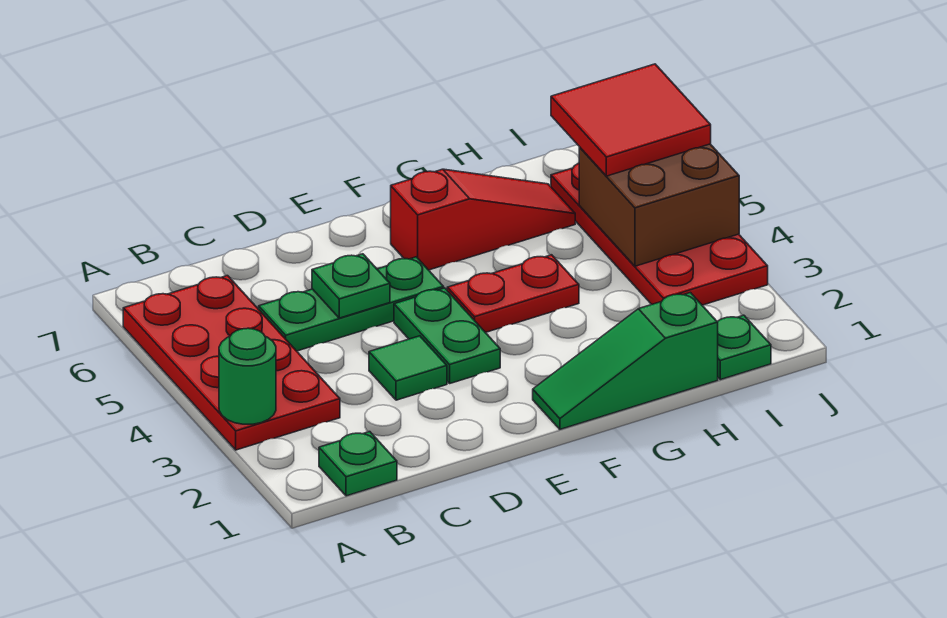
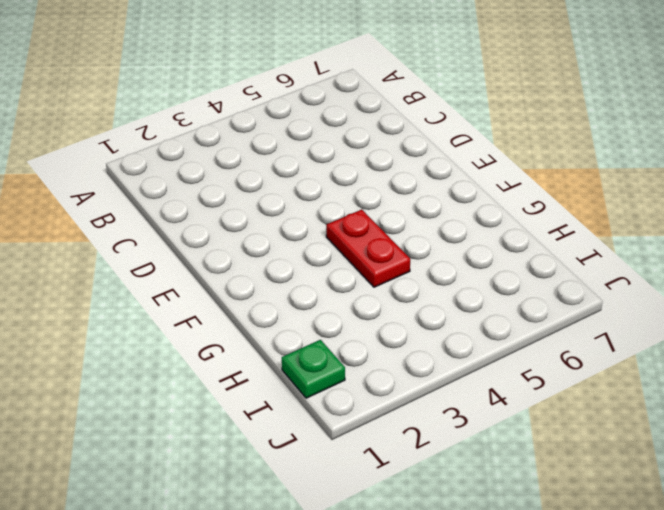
none -> red plate A3:B6 level 1
none -> green plate B1 level 1
none -> green plate C5:E5 level 1

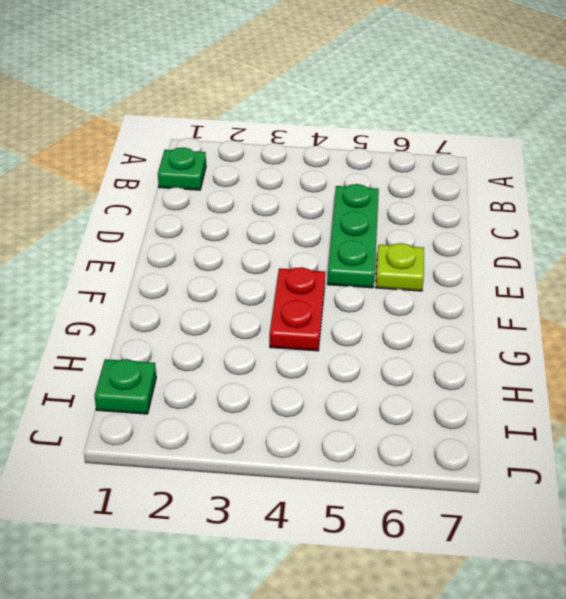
lime plate E6 level 1 -> none
none -> red plate A3:B6 level 1
none -> green tile D3 level 1
none -> green plate E3:E4 level 1

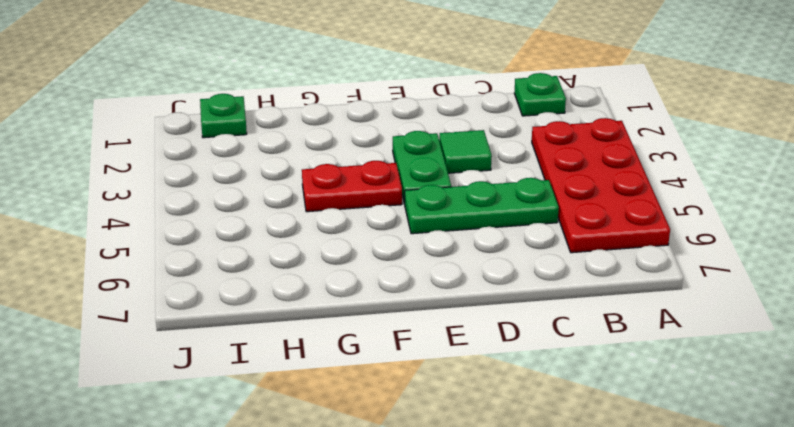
none -> green slope F1:H1 level 1 top H
none -> red slope F6:H6 level 1 top F
none -> red plate I3:J6 level 1

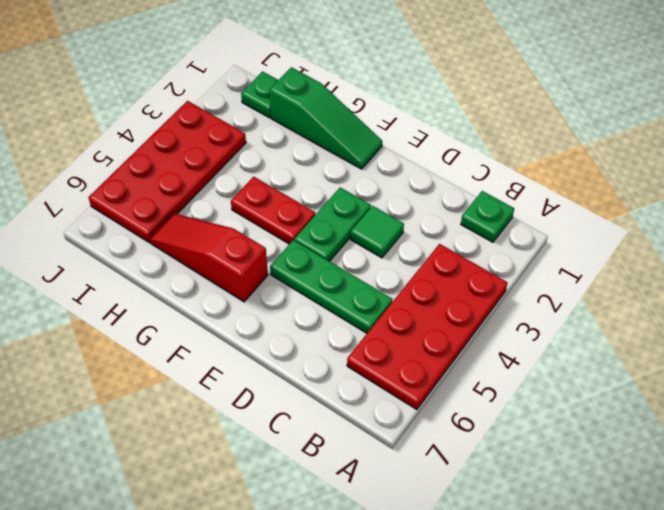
none -> green round brick A3 level 2
none -> green plate D5 level 2
none -> brown brick I4:J5 level 2

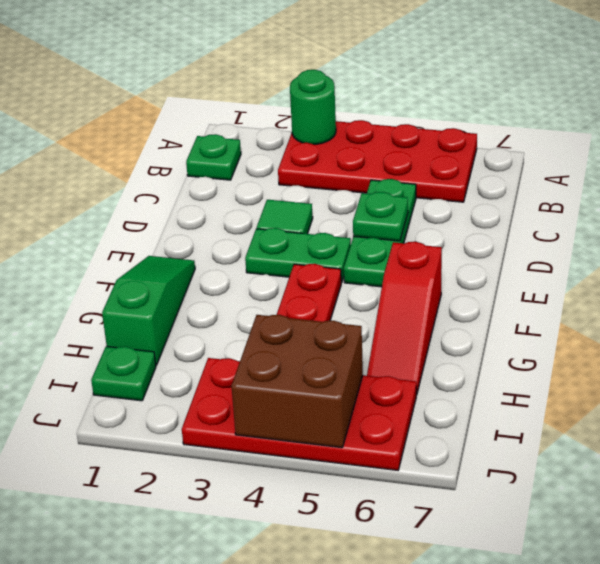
none -> red tile I5:J6 level 3

